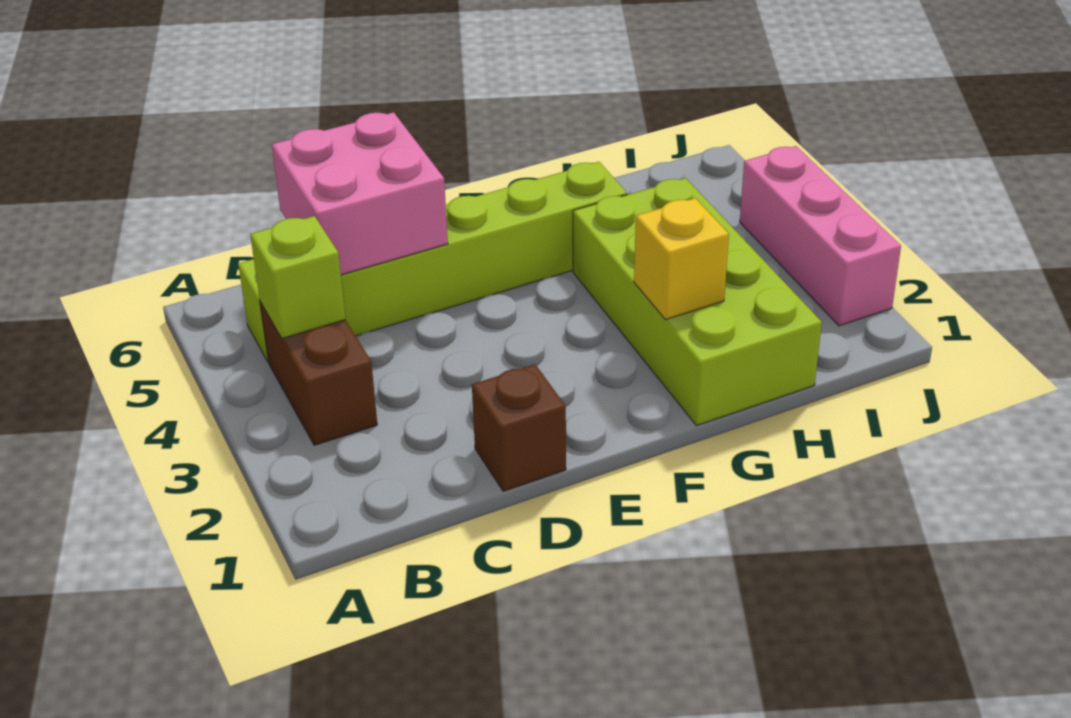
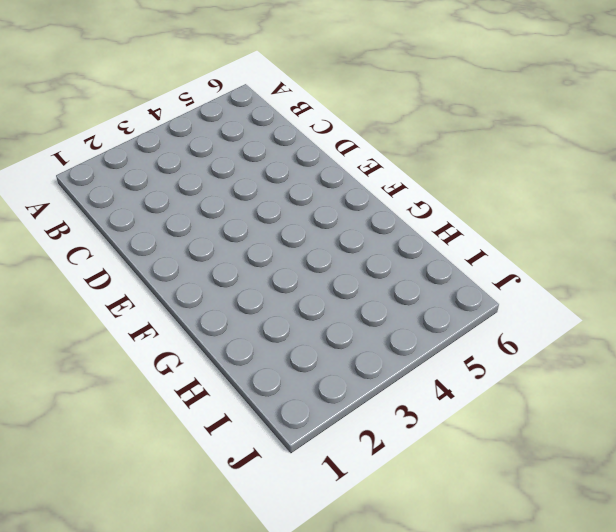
none -> brown brick B3:B4 level 1
none -> lime brick B5:G5 level 1

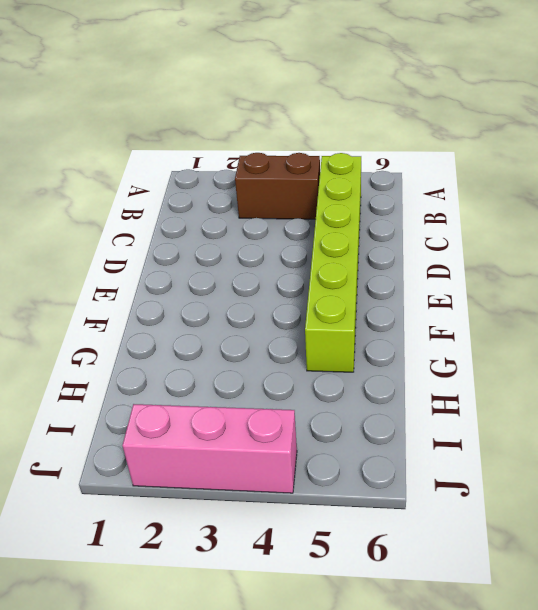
none -> brown brick D1 level 1
none -> lime brick G1:H4 level 1

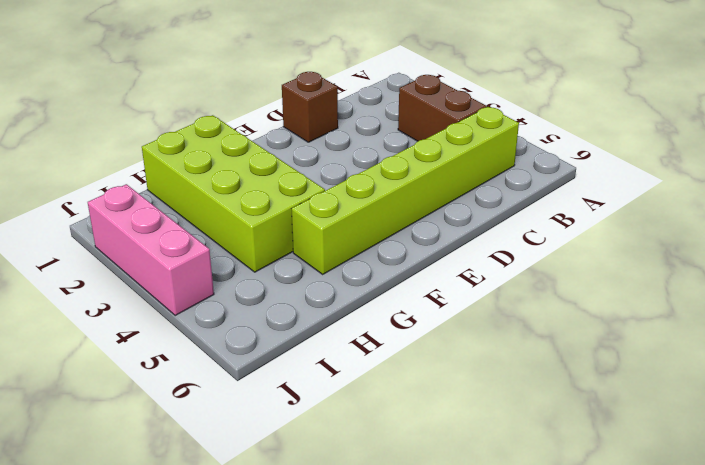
none -> lime brick B4 level 2
none -> pink brick C5:D6 level 2

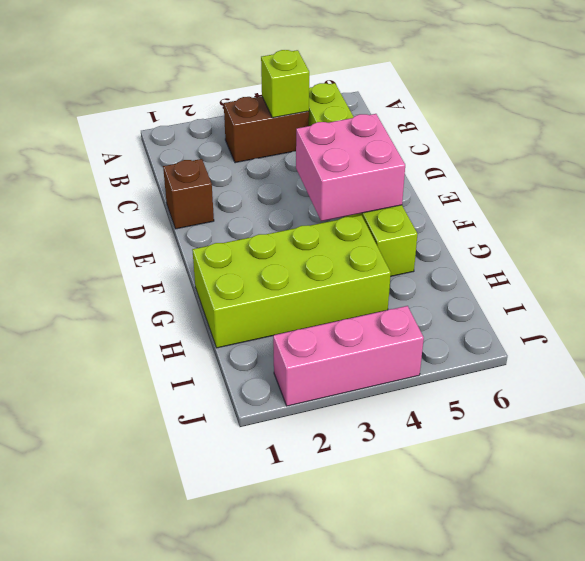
pink brick E4:F5 level 2 -> pink brick C5:D6 level 2
none -> yellow brick G2 level 2

